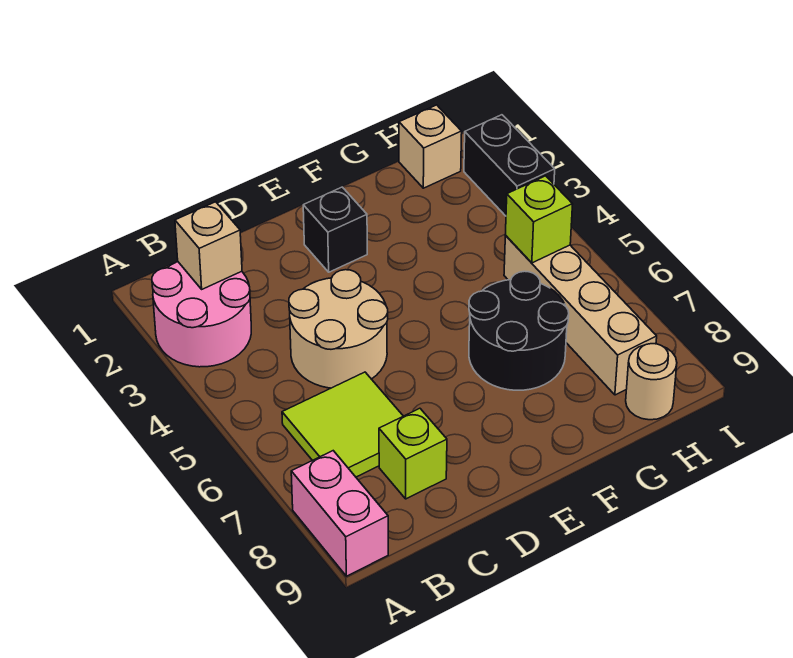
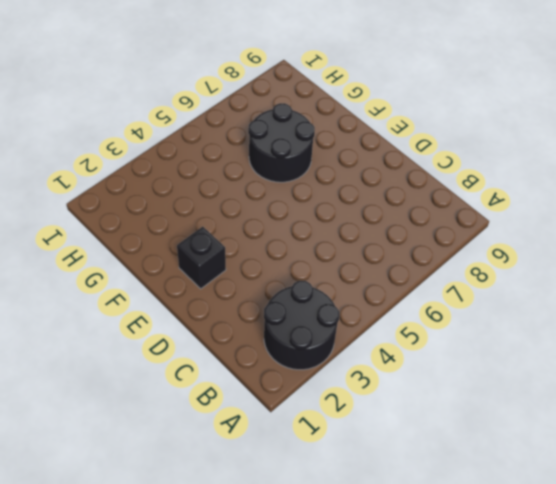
black round brick A2:B3 level 1 -> pink round brick A2:B3 level 1
none -> pink brick A8:A9 level 1
none -> lime tile B6:C7 level 1
none -> tan round brick C4:D5 level 1

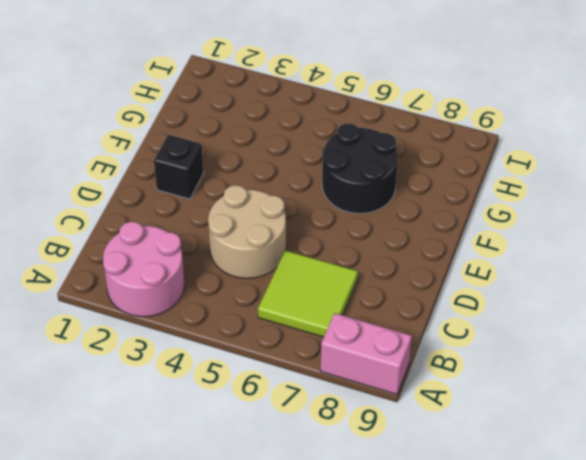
none -> lime brick C8 level 1
none -> tan brick H1 level 1
none -> tan brick H5:H8 level 1

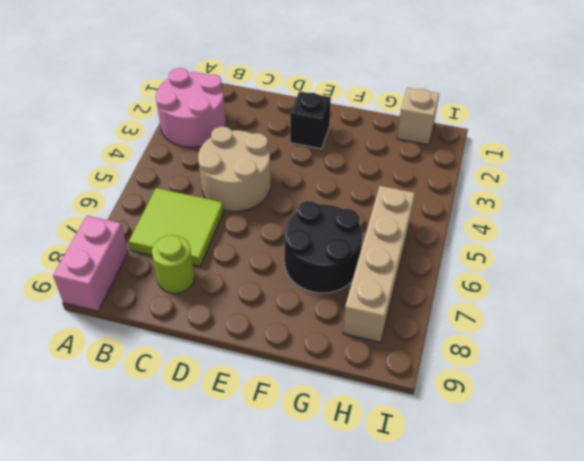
lime round brick C8 level 1 -> lime brick C8 level 1
none -> tan round brick H9 level 1
none -> black brick I2:I3 level 1
none -> tan brick B2 level 2

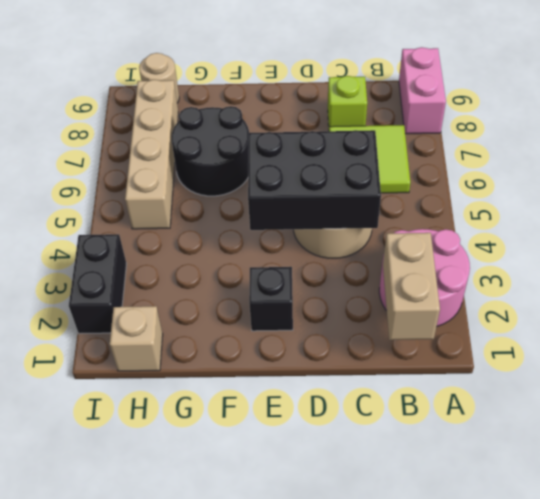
tan brick B1:B2 level 2 -> tan brick B2 level 2
black brick C4:E5 level 2 -> none
none -> lime brick H5 level 2

